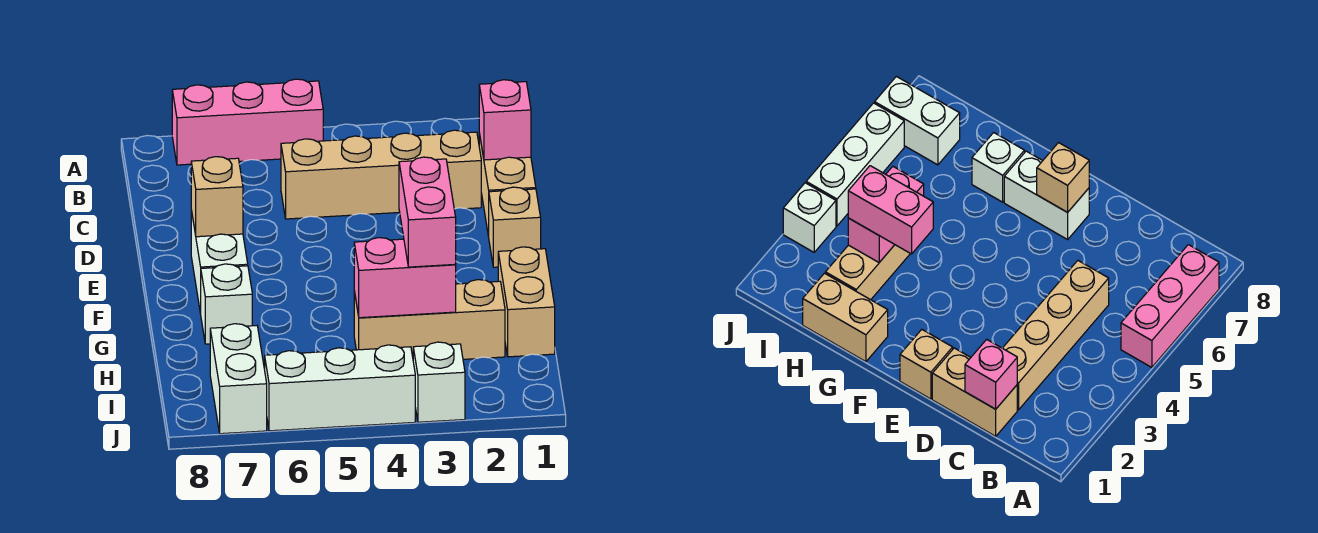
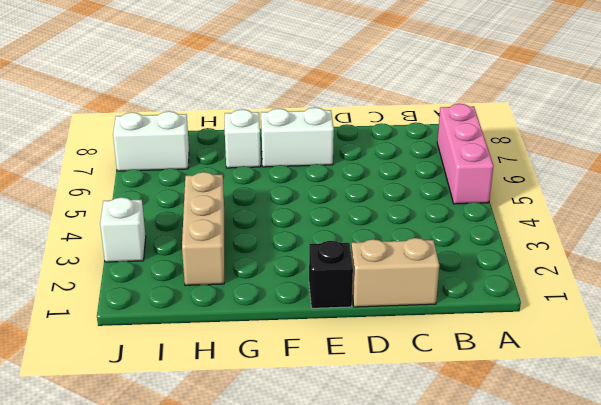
black brick E1 level 1 -> tan brick E1 level 1
none -> tan brick C2:C5 level 1
none -> tan brick G1:H1 level 1
none -> white brick J4:J6 level 1

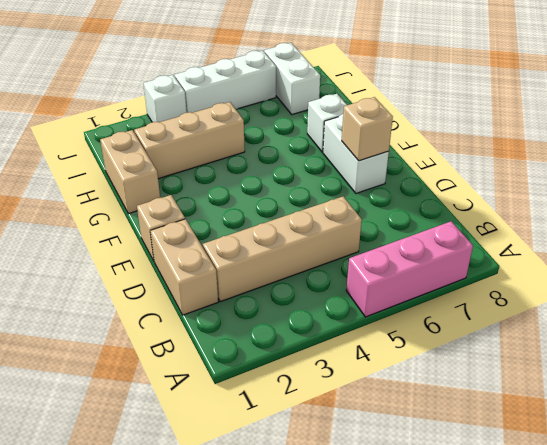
none -> pink brick C1 level 2
none -> pink brick H3:H4 level 2
none -> pink brick G3:H3 level 3

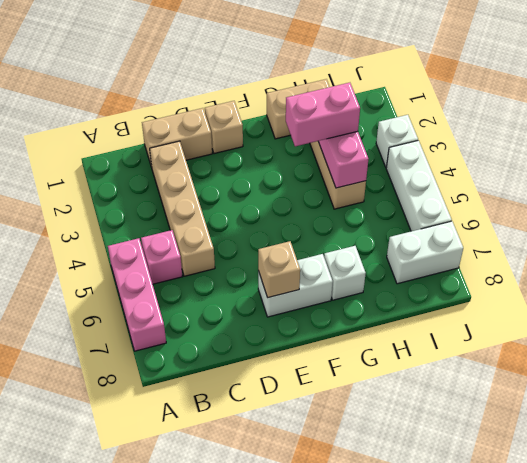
pink brick B5 level 1 -> pink brick C1 level 2

